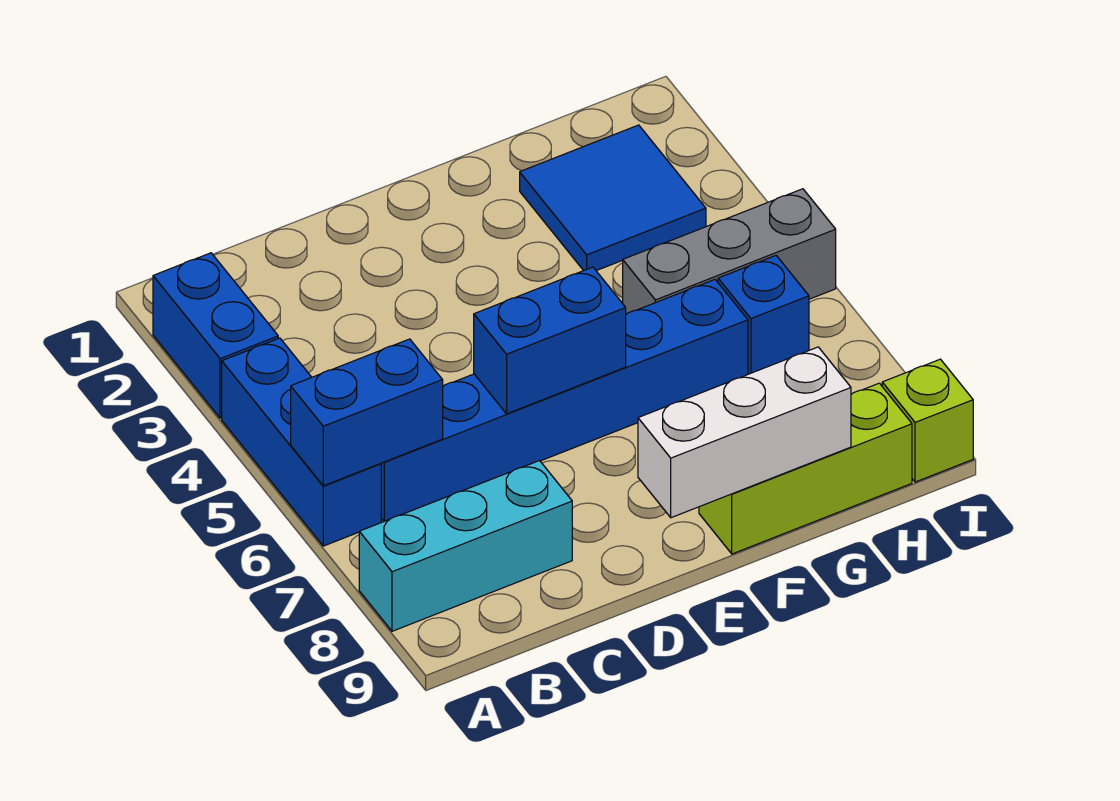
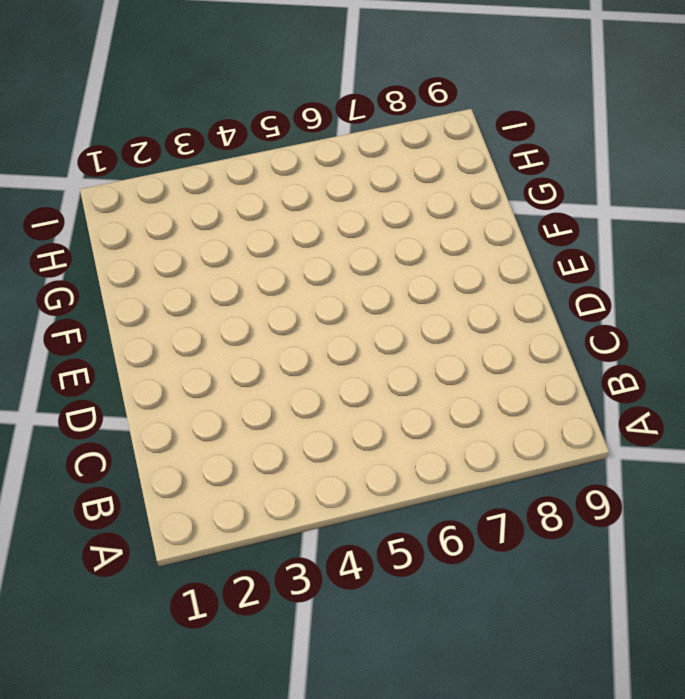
none -> blue brick A2:A3 level 1
none -> blue brick A4:A6 level 1
none -> cyan brick A8:C8 level 1

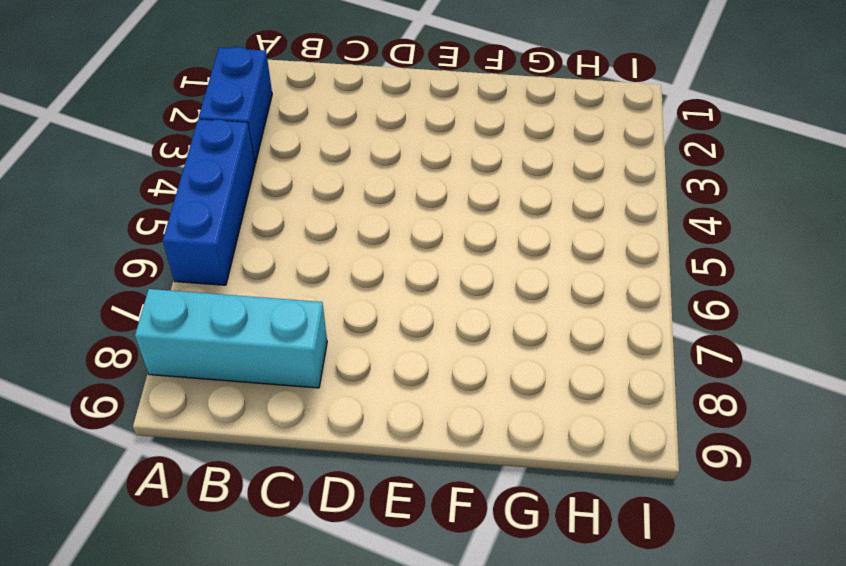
none -> blue brick B6:G6 level 1
none -> lime brick F9:H9 level 1
none -> blue tile G2:H3 level 1

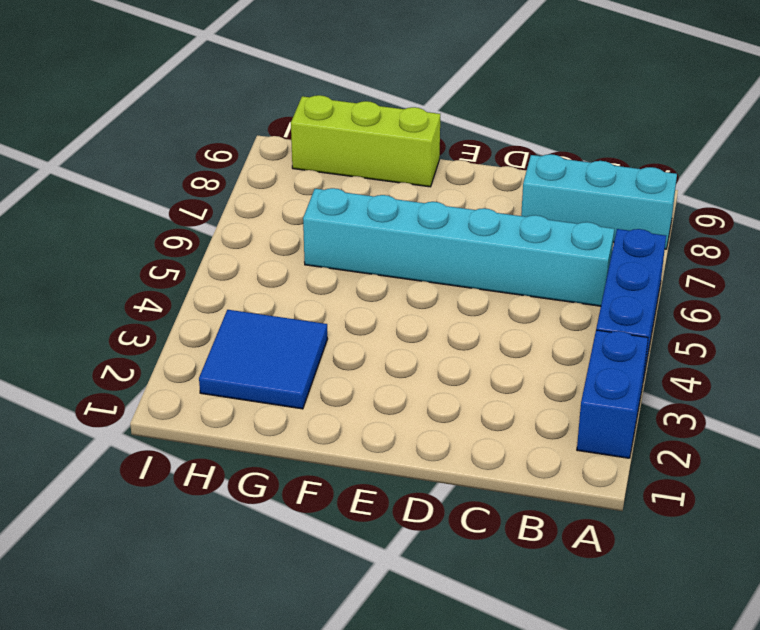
cyan brick B6:G6 level 1 -> blue brick B6:G6 level 1
none -> grey brick G5:I5 level 1
none -> blue brick H6 level 1
none -> lime brick I9 level 1

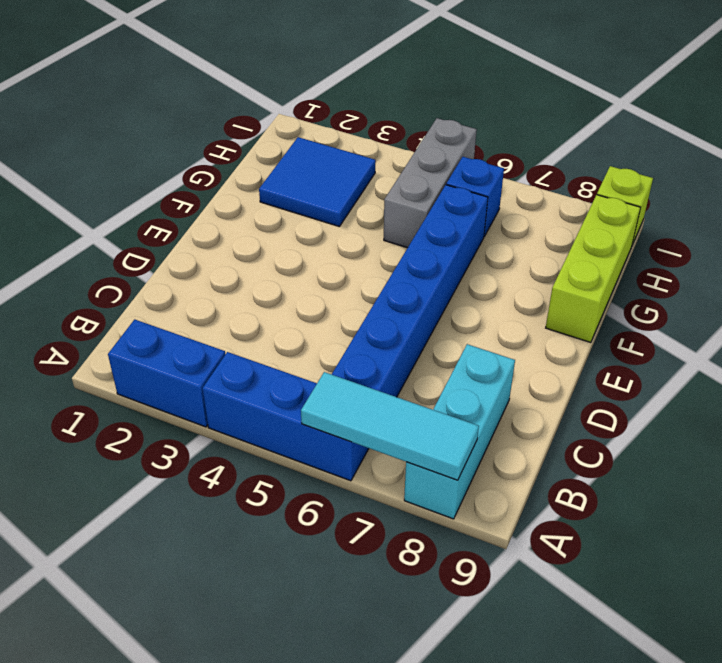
cyan tile A6:A8 level 2 -> blue brick A6:B6 level 2
none -> blue brick D6:E6 level 2
none -> white brick E9:G9 level 2

